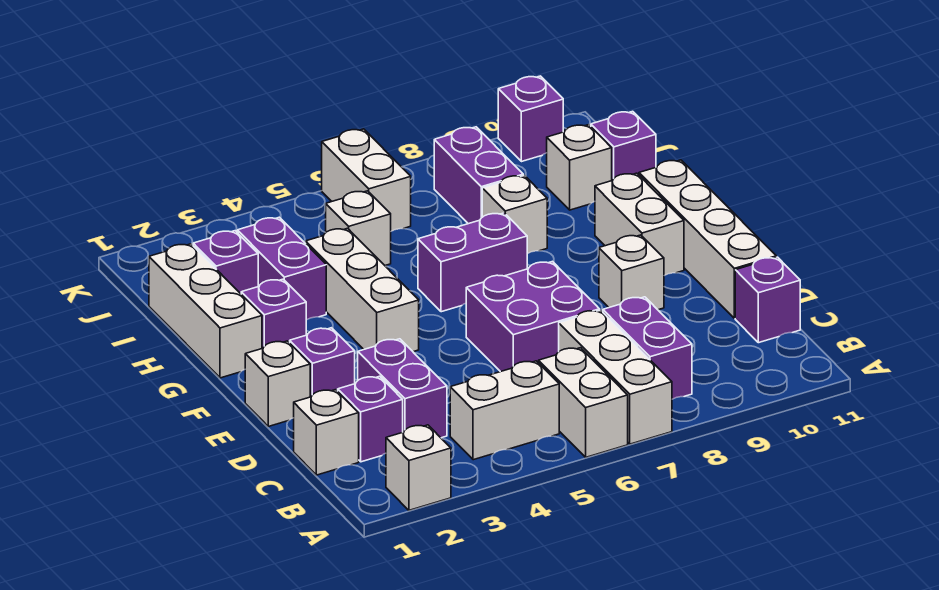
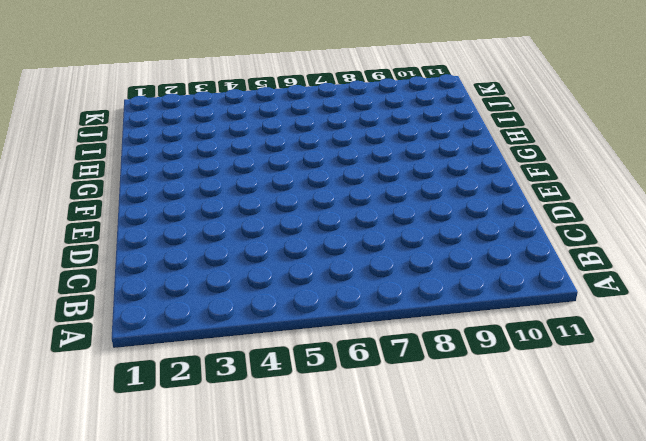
none -> white brick A2 level 1
none -> white brick A6:B6 level 1
none -> white brick A7:C7 level 1

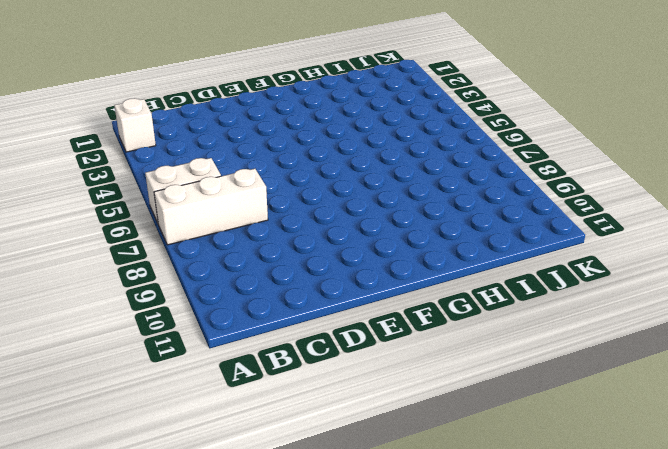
none -> white brick B4:B5 level 1
none -> purple brick B8:C8 level 1
none -> white brick C1 level 1

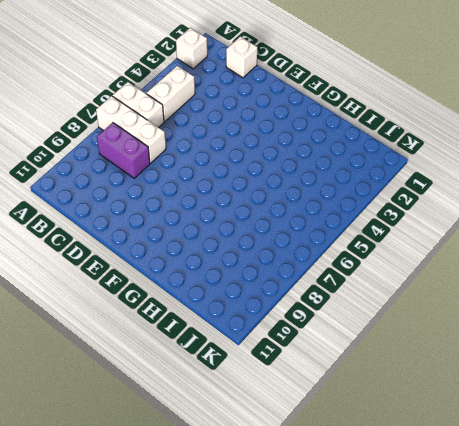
none -> purple brick C2 level 1
none -> purple brick C3:D3 level 1
none -> purple brick C11 level 1

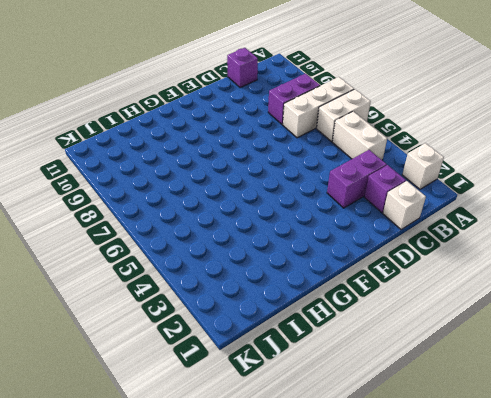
none -> purple brick D6:E7 level 1
none -> white brick D11:G11 level 1
none -> white brick E1 level 1

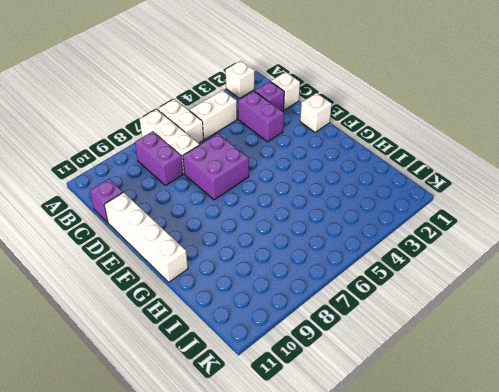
none -> purple brick E2 level 1
none -> white brick E9 level 1
none -> white brick F4:H4 level 1

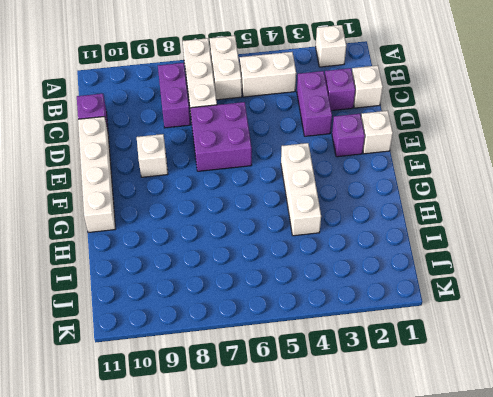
none -> white brick F10:G10 level 1
none -> white brick G1:I1 level 1
none -> purple brick G2 level 1

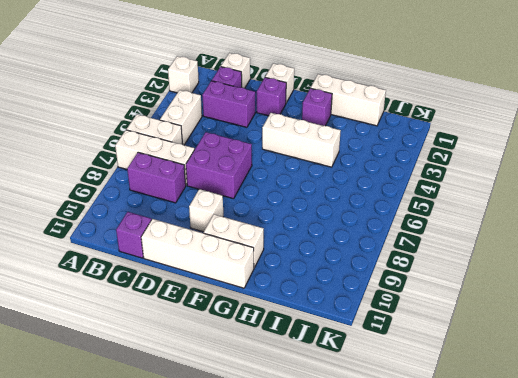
none -> purple brick G6:G7 level 1
none -> purple brick H3:I3 level 1
none -> white brick H8 level 1

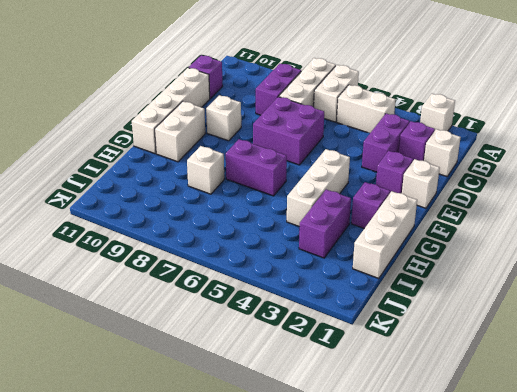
none -> purple brick I2 level 1
none -> white brick I5 level 1
none -> purple brick I8:J8 level 1

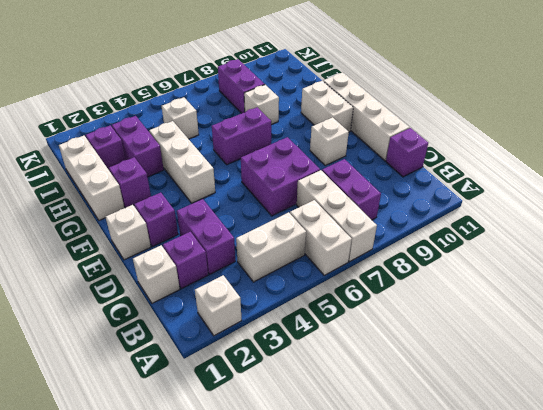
none -> white brick I10 level 1
none -> purple brick I11 level 1
none -> white brick J6:K6 level 1

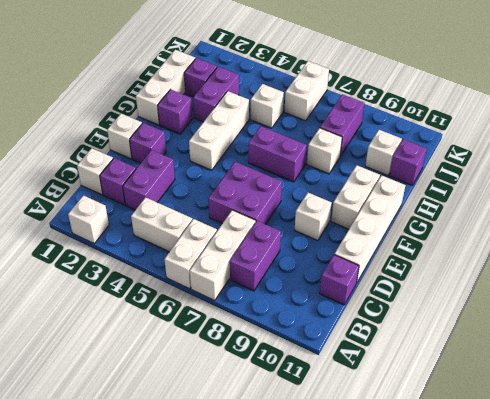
none -> purple brick K10 level 1

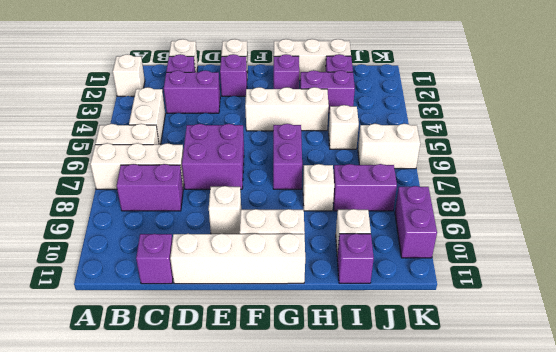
purple brick K9:K10 level 1 -> purple brick K10 level 1

